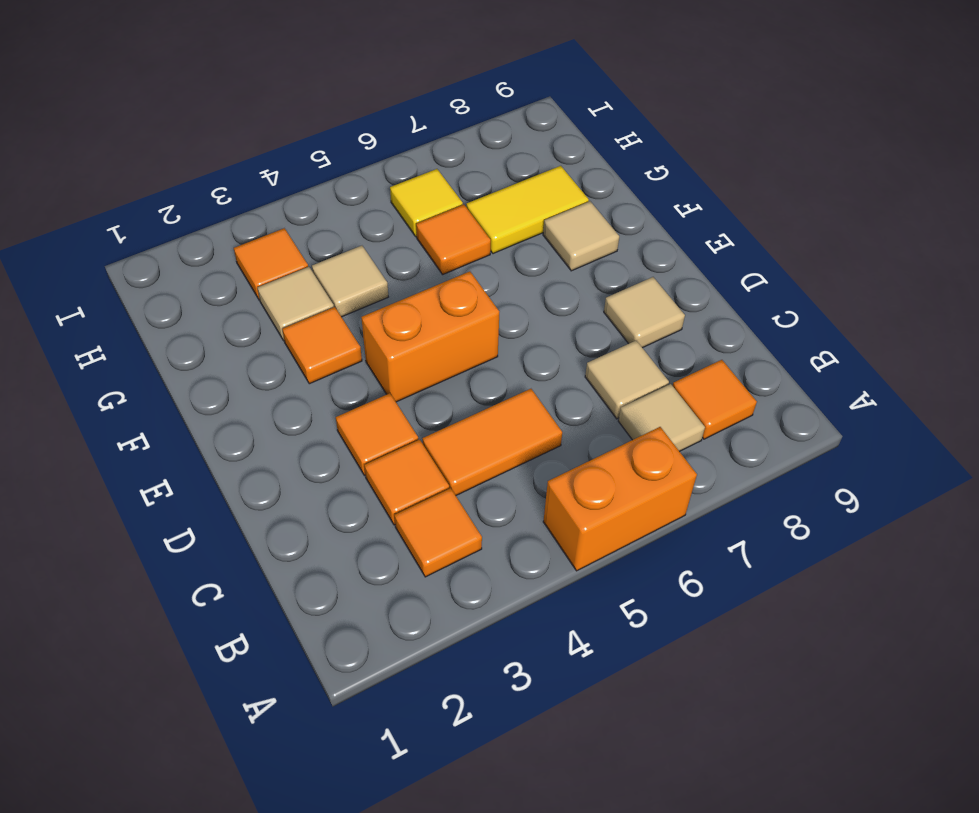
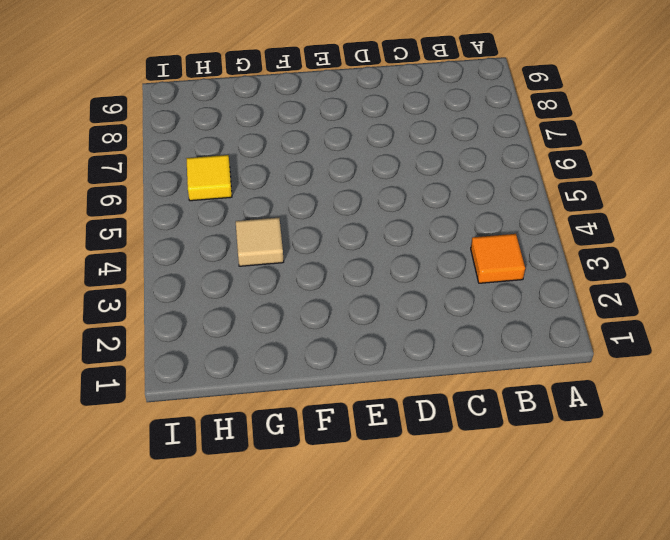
none -> orange brick A5:A6 level 1
none -> tan tile B7 level 1
none -> orange tile B8 level 1

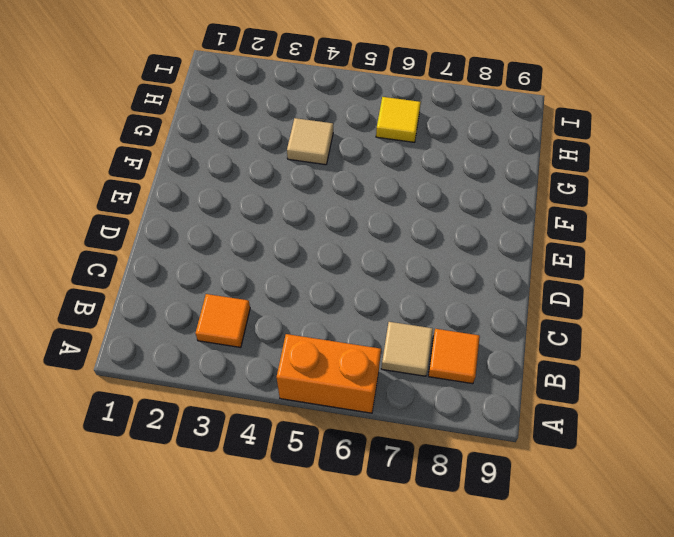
none -> orange tile C3 level 1
none -> orange tile C4:C5 level 1
none -> tan tile C7 level 1

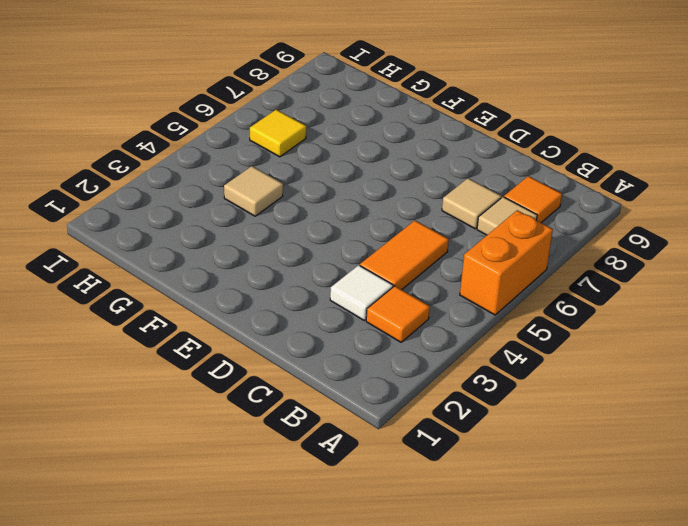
white tile C3 level 1 -> orange tile C3 level 1
none -> orange tile D3 level 1
none -> tan tile D8 level 1
none -> orange brick E4:E5 level 1

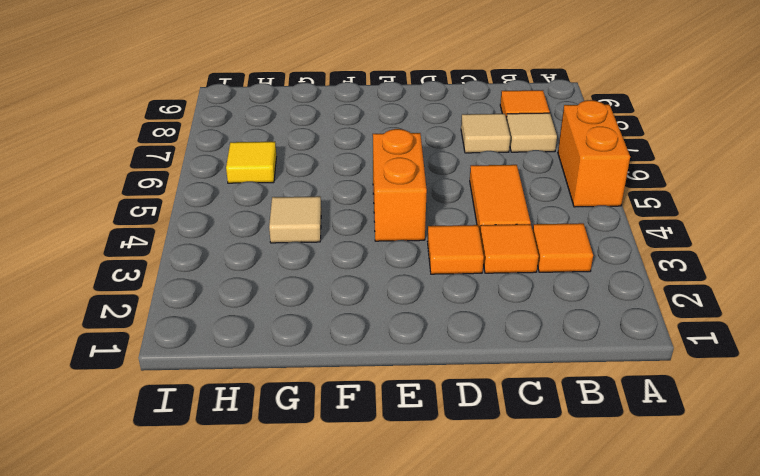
none -> tan tile D8 level 1
none -> orange tile F3 level 1
none -> tan tile F8 level 1

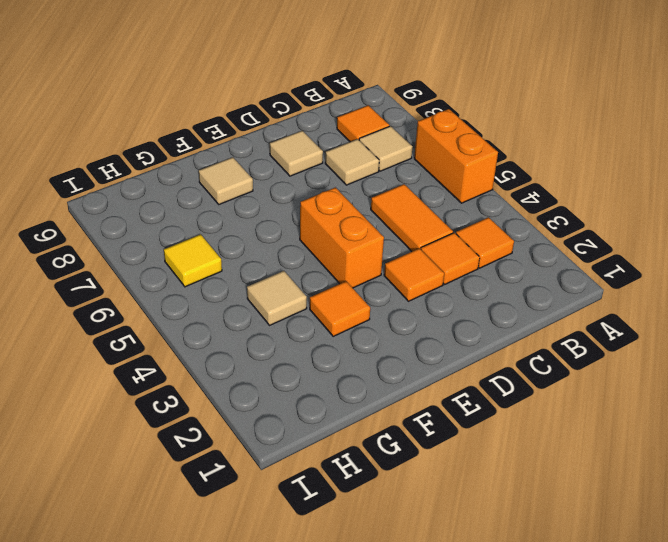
none -> tan tile G3 level 1
none -> orange tile G6 level 1
none -> yellow tile G7:G8 level 1

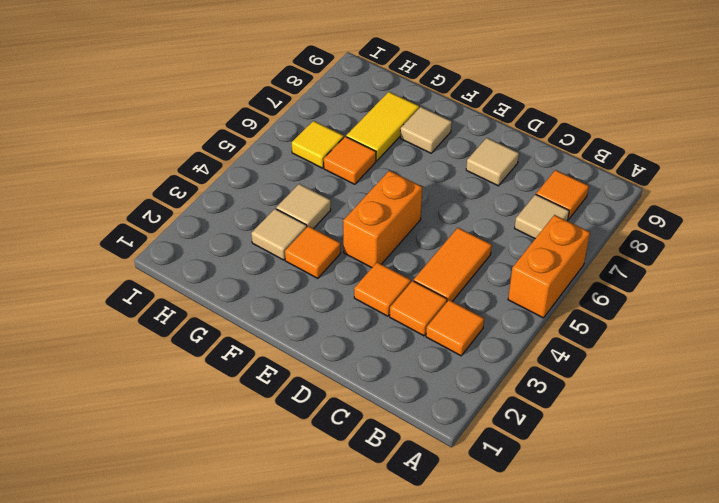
none -> tan tile C7 level 1
none -> orange tile H3 level 1

